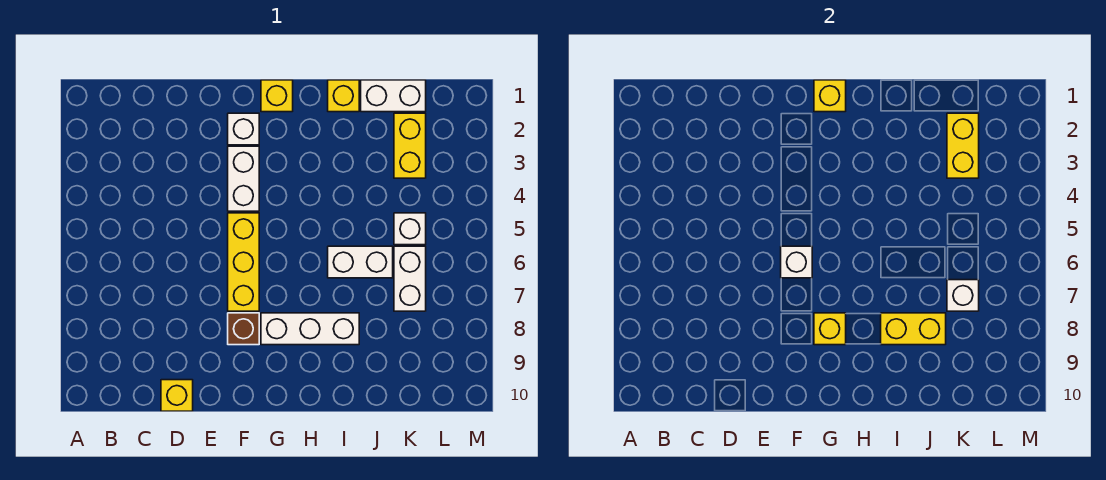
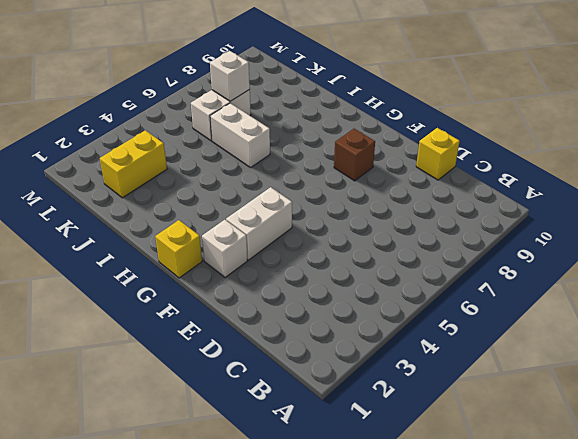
none -> yellow brick F5:F7 level 1
none -> white brick G8:I8 level 1
none -> yellow brick I1 level 1

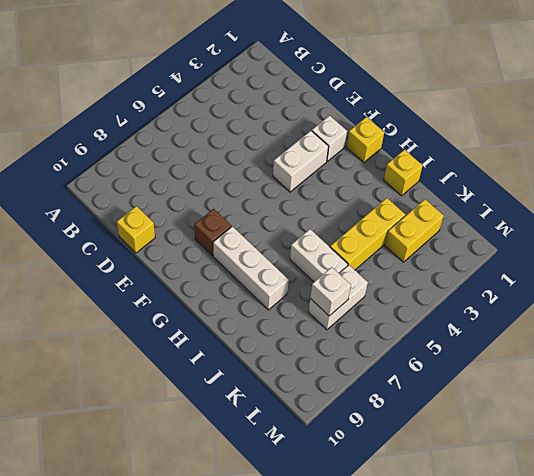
yellow brick J3:J5 level 1 -> yellow brick F5:F7 level 1
none -> white brick J1:K1 level 1
none -> white brick K5 level 1
none -> white brick F6 level 2

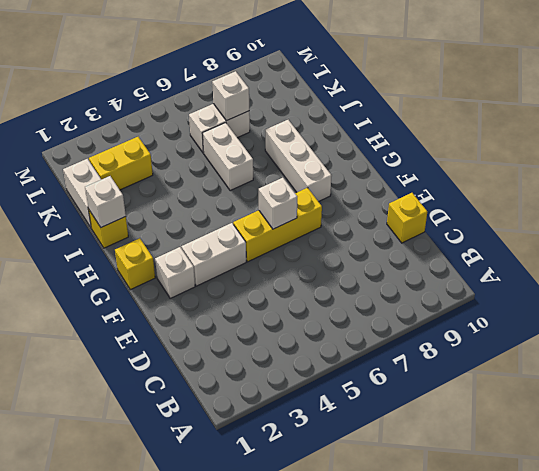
white brick I1 level 2 -> white brick K5 level 1
none -> brown brick F8 level 1
none -> yellow brick G1 level 2
none -> yellow brick G8 level 2

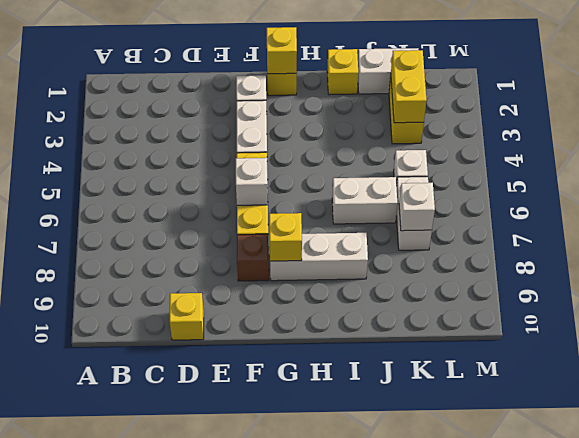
none -> yellow brick I8:J8 level 2

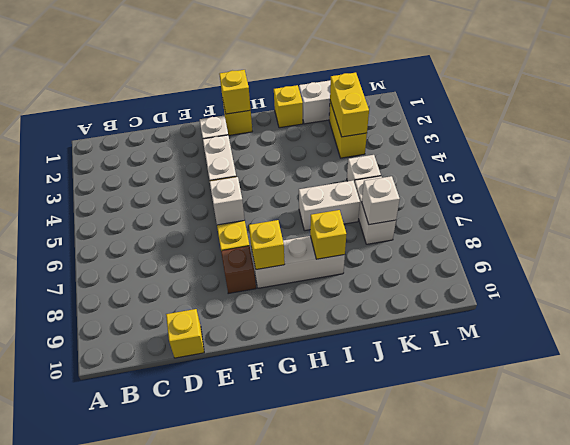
yellow brick I8 level 2 -> yellow brick I8:J8 level 2

